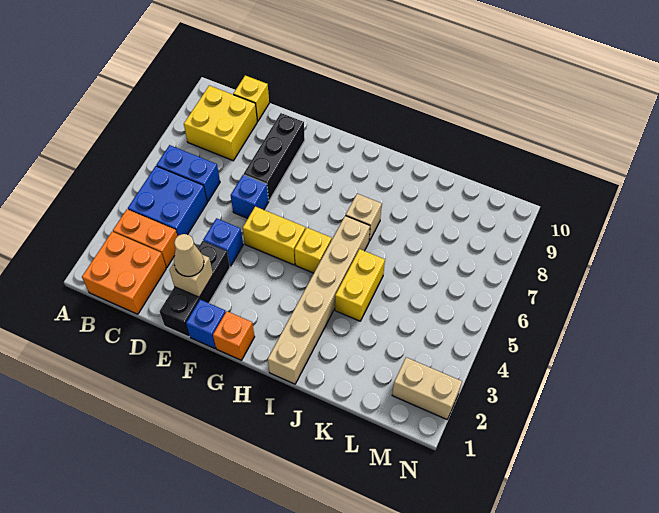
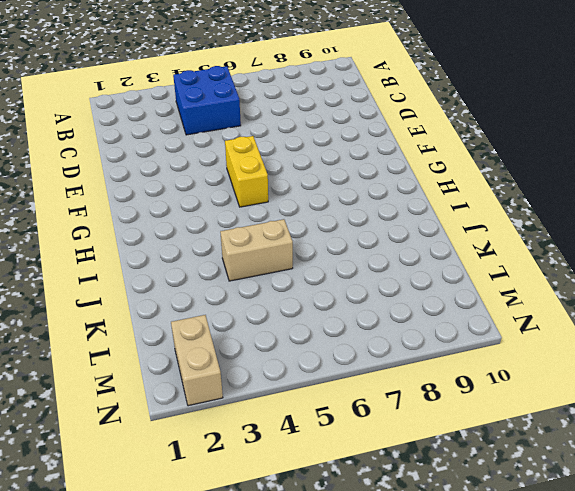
tan brick J4:J5 level 1 -> yellow brick J4:J5 level 1
none -> orange brick B1:C2 level 1
none -> orange brick B3:C3 level 1
none -> blue brick B6:C6 level 1

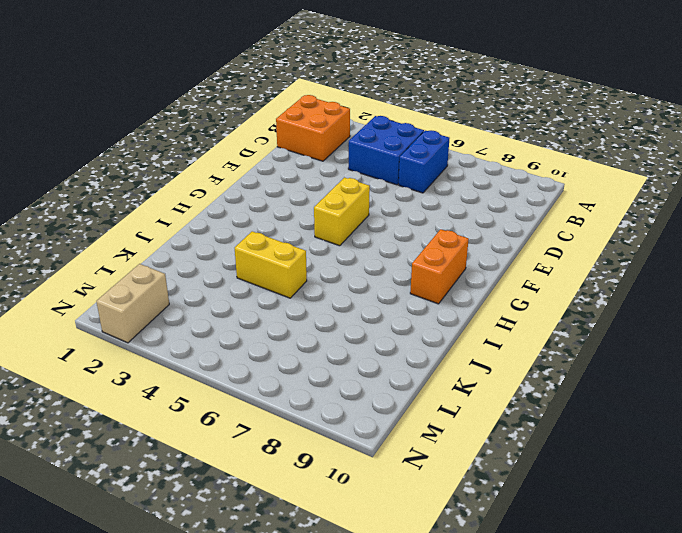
orange brick G9:H9 level 1 -> orange brick B3:C3 level 1
none -> yellow brick B8:C9 level 1
none -> yellow brick C10 level 1
none -> black brick E1:E3 level 1

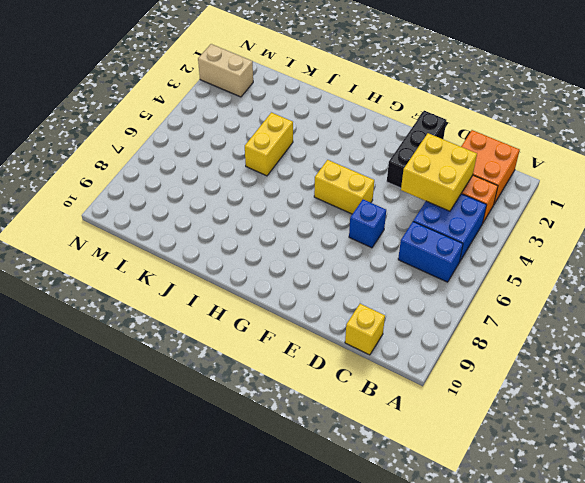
yellow brick C3:D4 level 2 -> yellow brick B8:C9 level 1
none -> blue brick E4 level 1
none -> black brick E7:E9 level 1
none -> blue brick F1 level 1

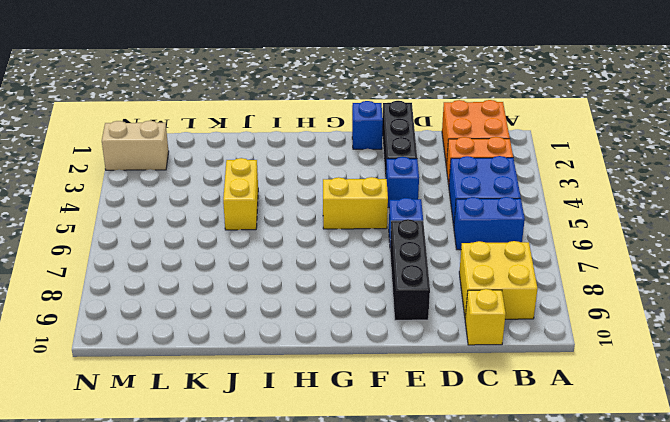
none -> orange brick G1 level 1
none -> yellow brick H5 level 1
none -> tan brick I1:I6 level 1

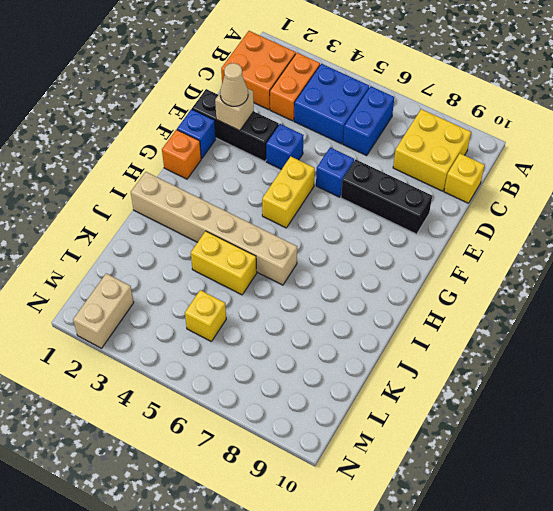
yellow brick L5 level 1 -> yellow brick H5 level 1
none -> tan brick I7 level 1

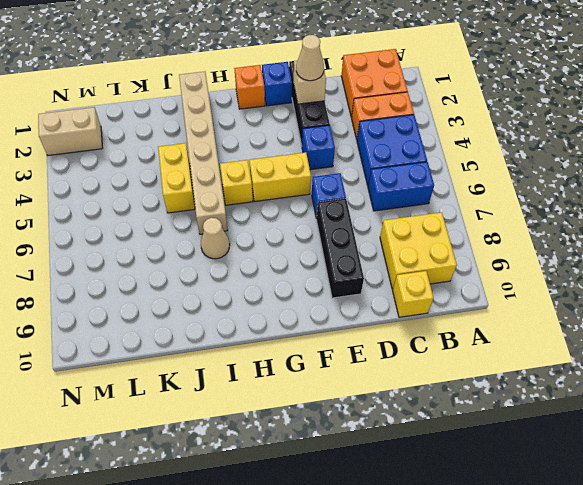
tan cone I7 level 1 -> tan brick I7 level 1

